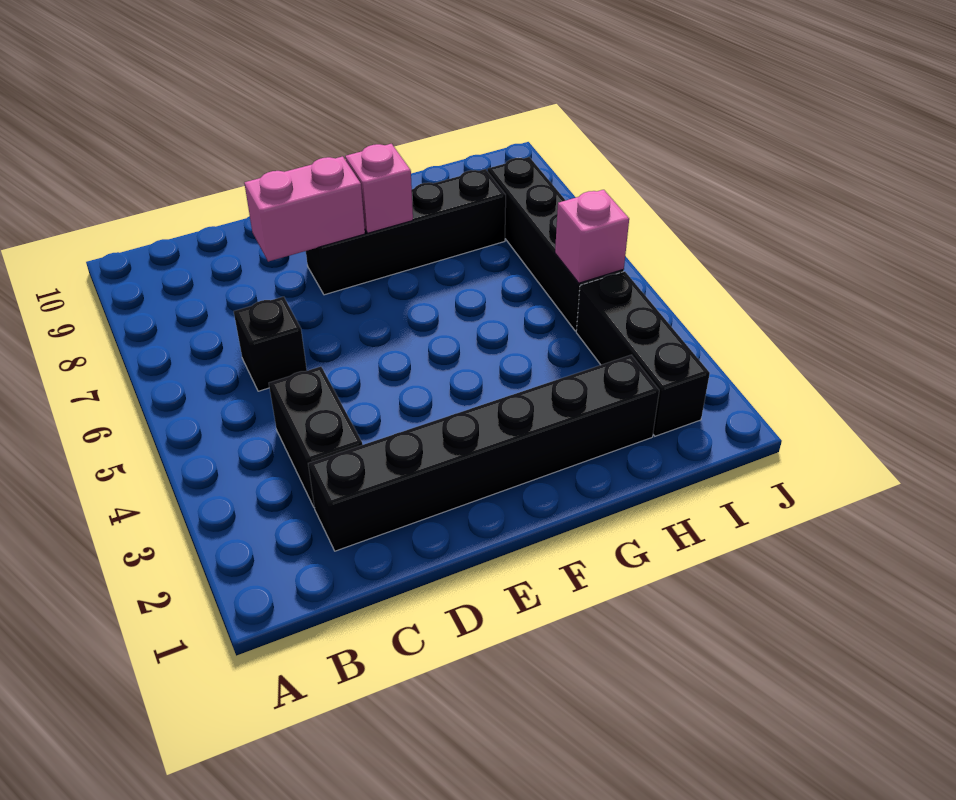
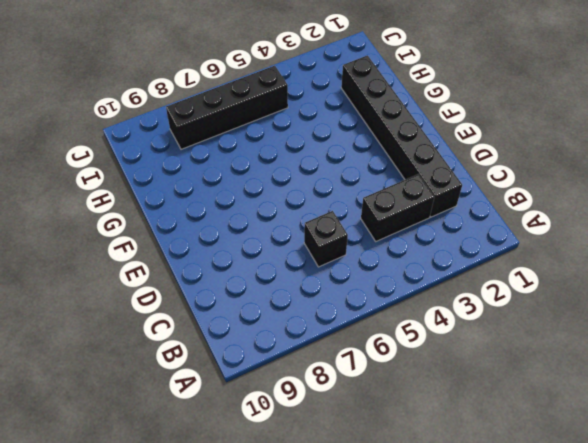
none -> black brick E8:H8 level 1
none -> black brick I2:I4 level 1

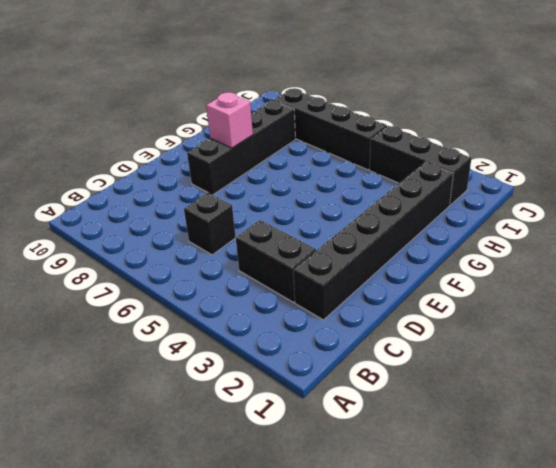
none -> pink brick D8:E8 level 2
none -> pink brick I5 level 2

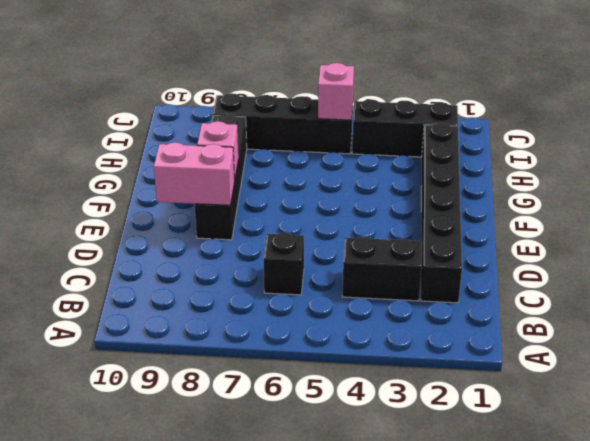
pink brick E8:E9 level 2 -> pink brick D8:E8 level 2

